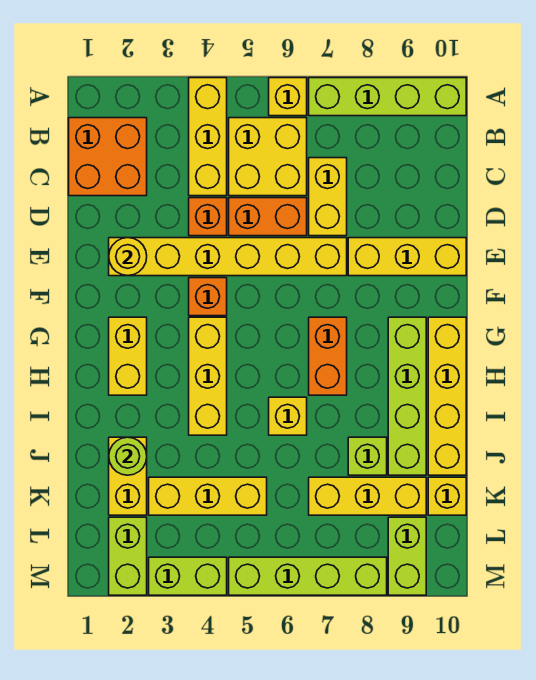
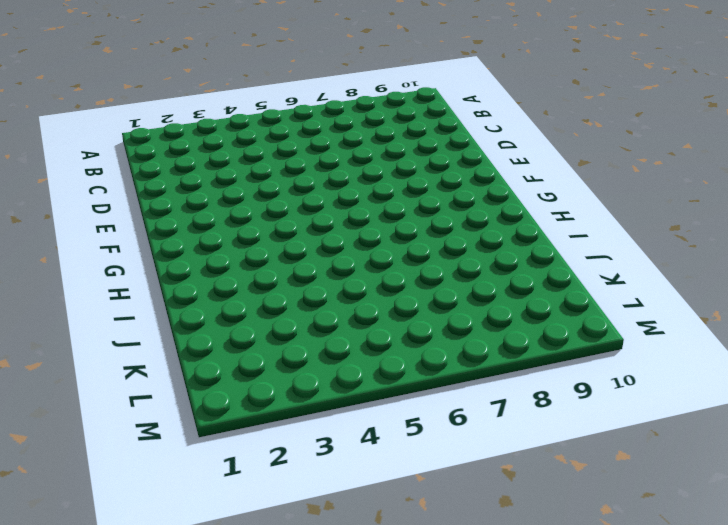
none -> yellow brick A4:C4 level 1
none -> yellow brick A6 level 1
none -> lime brick A7:A10 level 1

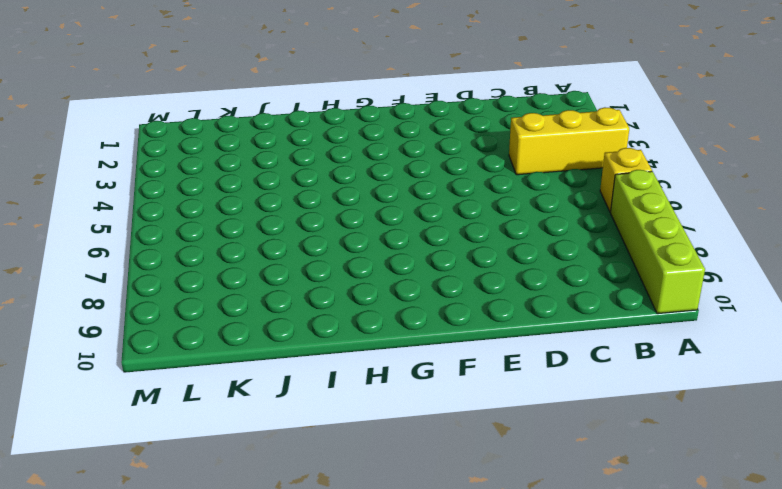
none -> orange brick B1:C2 level 1
none -> yellow brick B5:C6 level 1
none -> yellow brick C7:D7 level 1

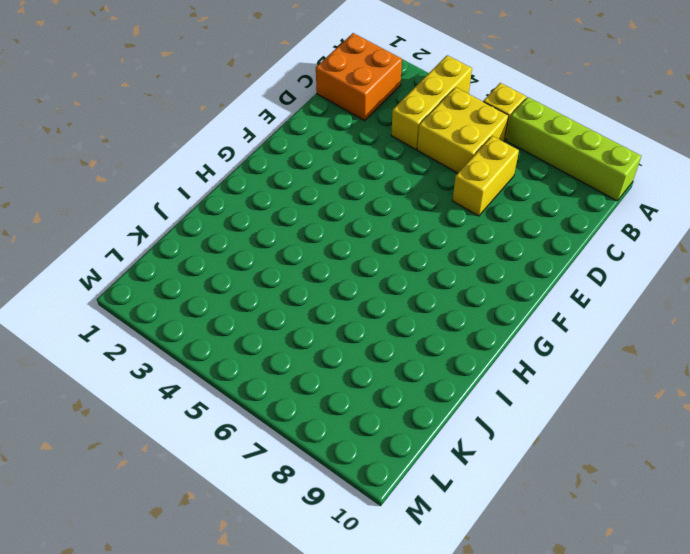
none -> orange brick D4 level 1
none -> orange brick D5:D6 level 1
none -> yellow brick E2:E7 level 1

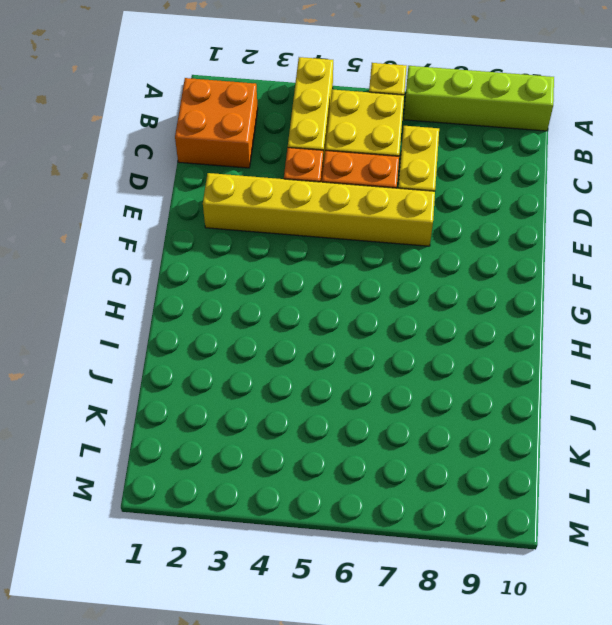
none -> yellow brick E8:E10 level 1
none -> orange brick F4 level 1
none -> yellow brick G2:H2 level 1

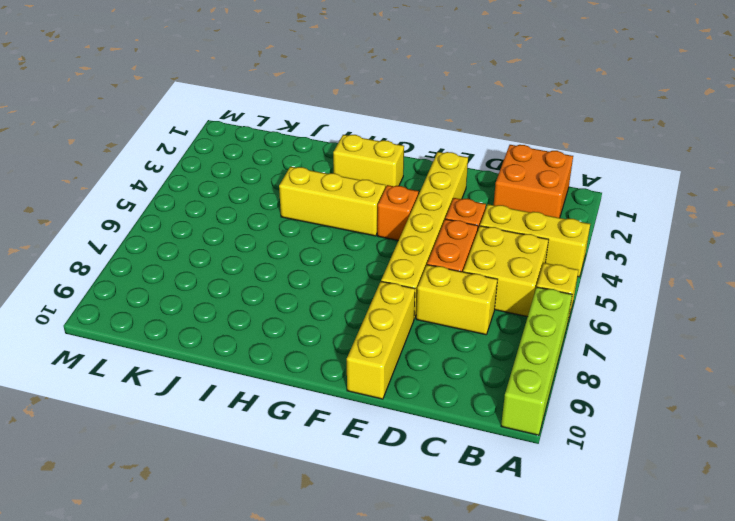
none -> orange brick G7:H7 level 1
none -> lime brick G9:J9 level 1
none -> yellow brick G10:J10 level 1

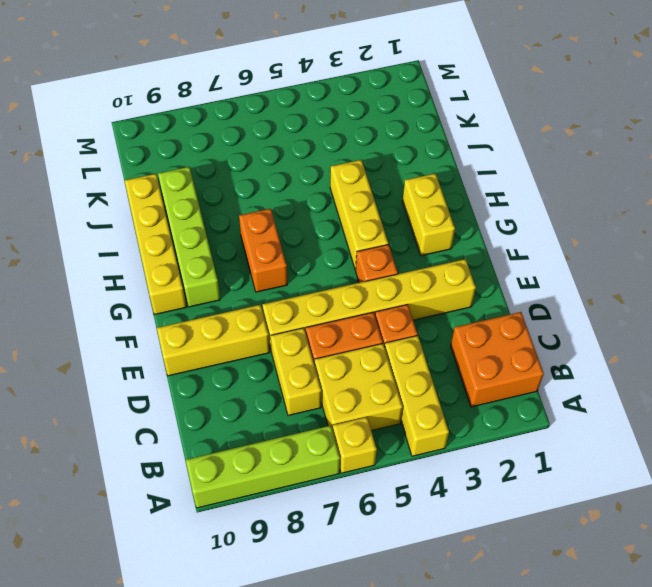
none -> yellow brick I6 level 1
none -> yellow brick J2:K2 level 1
none -> lime brick J8 level 1

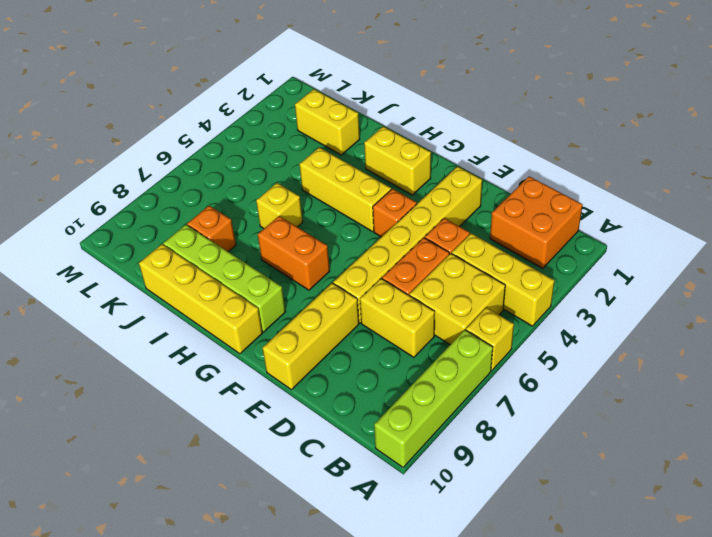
orange brick J8 level 1 -> lime brick J8 level 1
none -> yellow brick K3:K5 level 1
none -> yellow brick K7:K9 level 1
none -> yellow brick K10 level 1

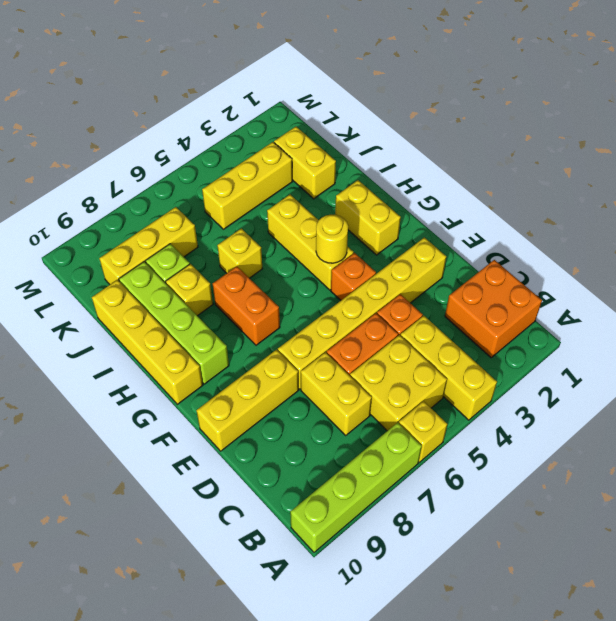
yellow round brick G4 level 2 -> yellow round brick E2 level 2
yellow brick I8 level 1 -> yellow brick K10 level 1
none -> lime brick L2:M2 level 1
none -> lime brick L9:M9 level 1
none -> lime brick M3:M4 level 1

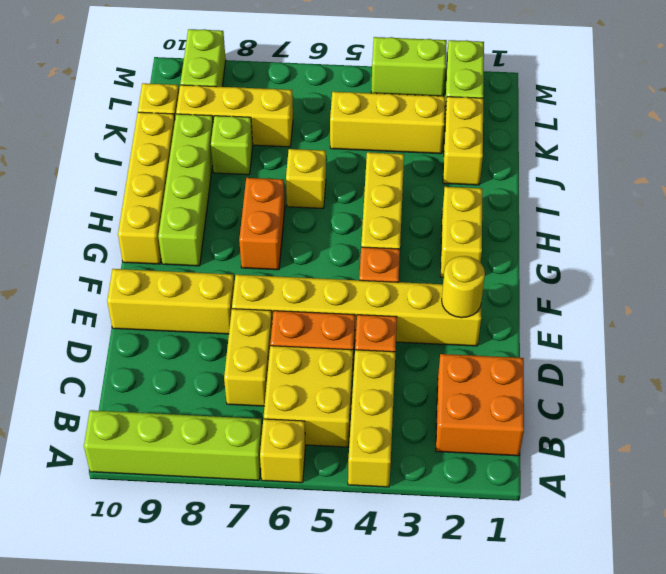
none -> lime brick M5:M8 level 1
none -> lime round brick J2 level 2

